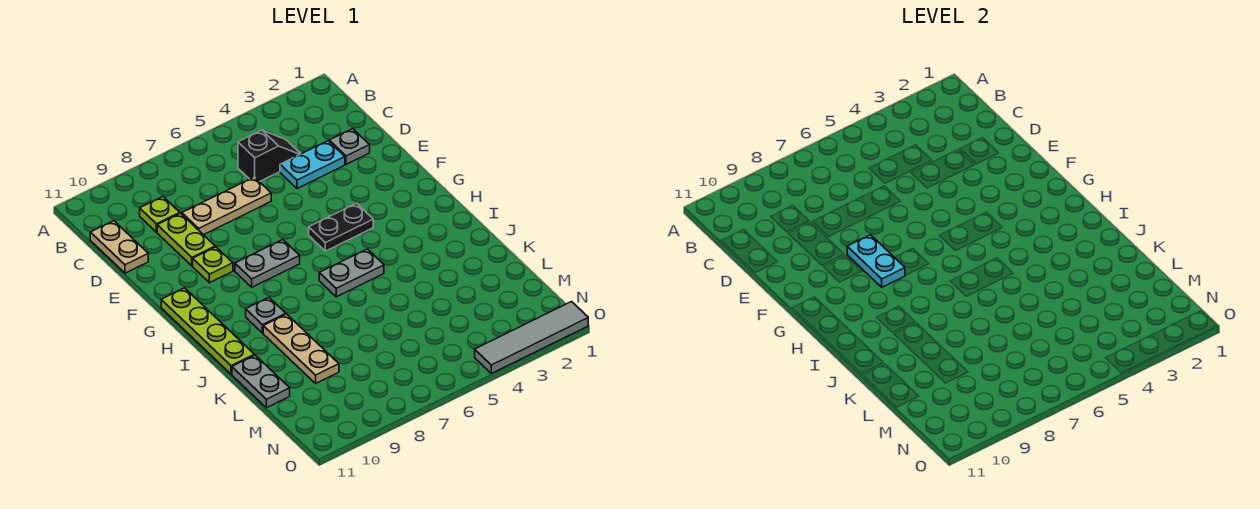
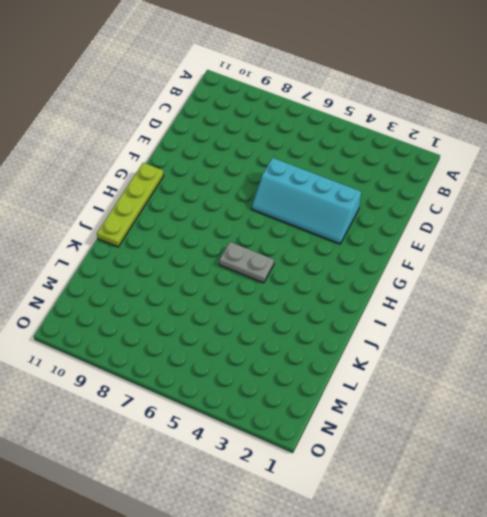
cyan slope E3:F6 level 1 top E -> none
none -> black slope C4:C5 level 1 top 5
none -> lime plate C9 level 1
none -> tan plate C11:D11 level 1

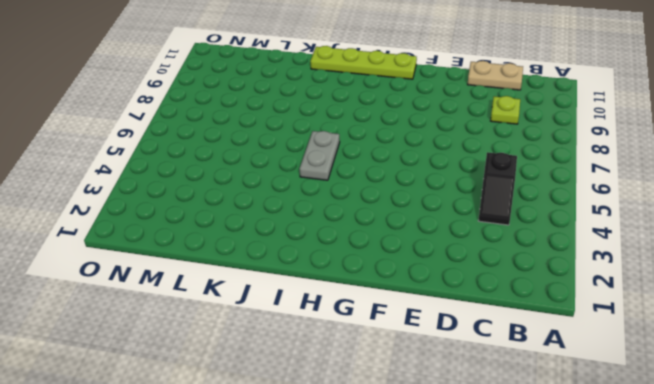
none -> grey plate D2 level 1
none -> cyan plate D3:D4 level 1
none -> tan plate D6:D8 level 1

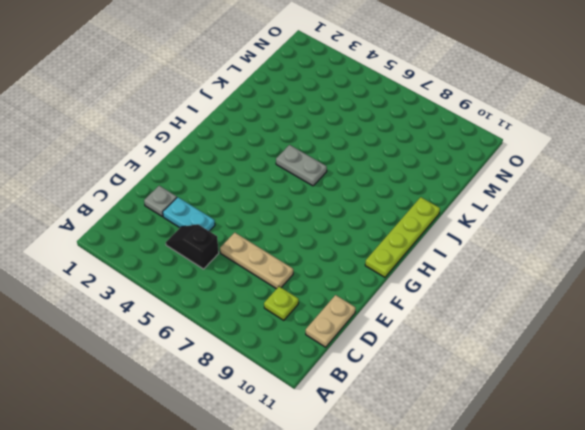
none -> lime plate D9:E9 level 1
none -> lime plate F9 level 1
none -> black plate G4:G5 level 1

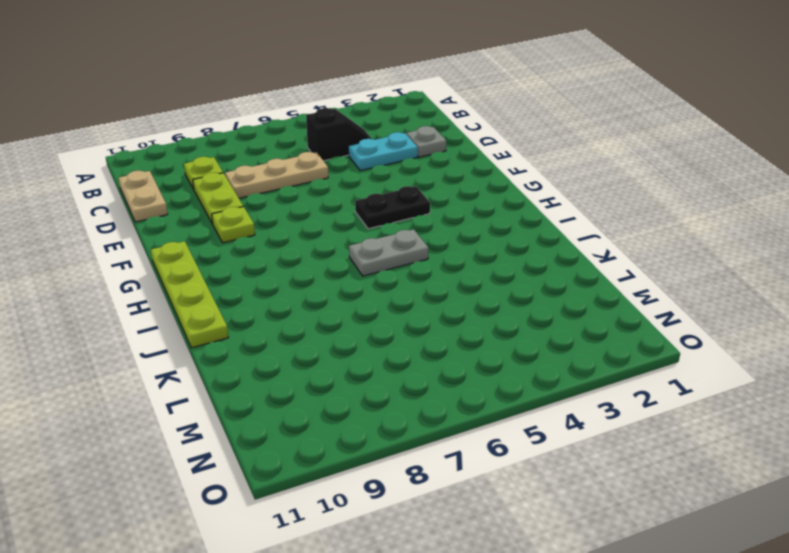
none -> grey plate G7:G8 level 1
none -> grey plate I9 level 1
none -> tan plate J9:L9 level 1

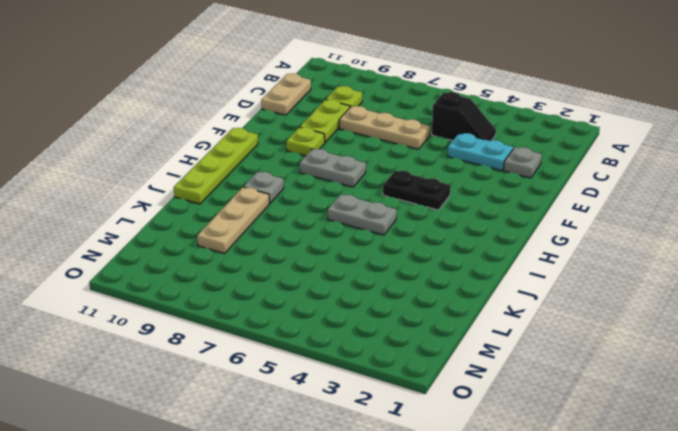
none -> grey plate K11:L11 level 1
none -> grey tile O1:O4 level 1
none -> cyan plate F8:G8 level 2

